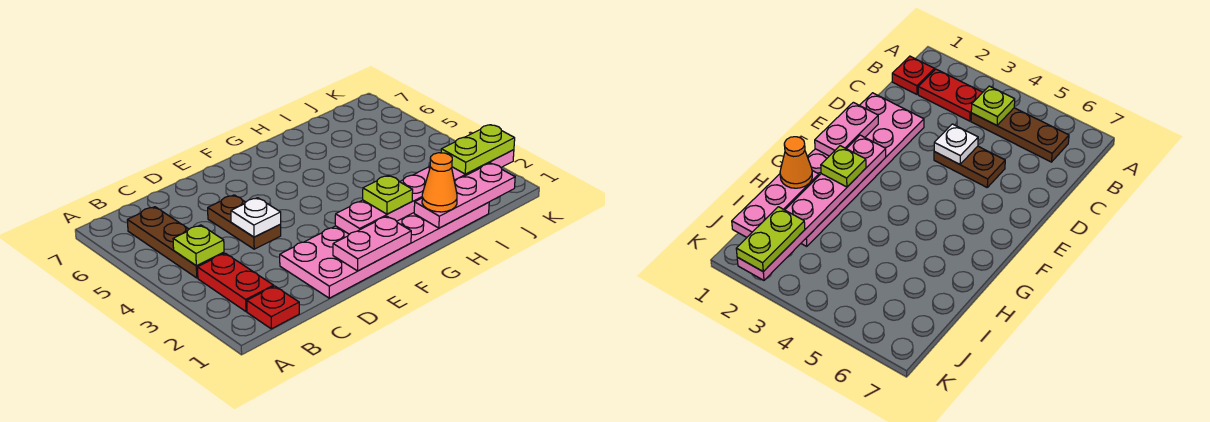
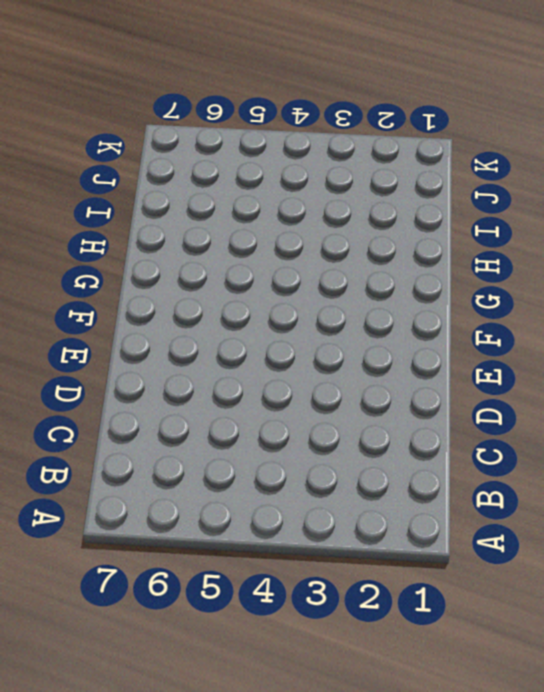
none -> red plate B1 level 1
none -> red plate B2:B3 level 1
none -> brown plate B4:B6 level 1

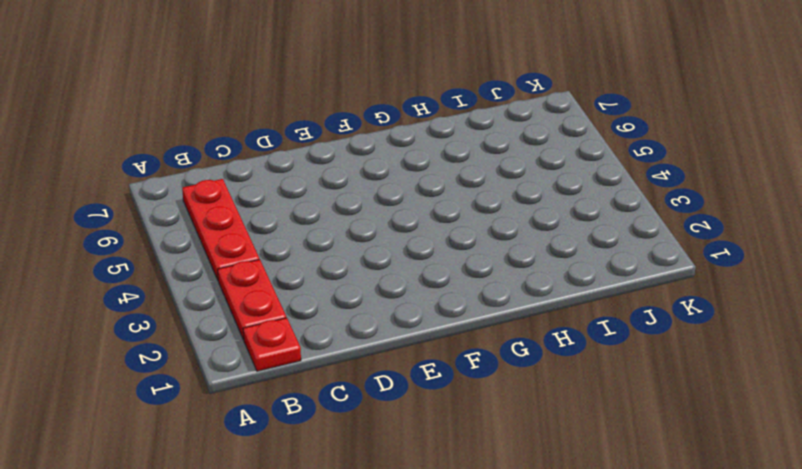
red plate B4:B6 level 1 -> brown plate B4:B6 level 1
none -> pink plate D1:I2 level 1
none -> brown plate D4:D5 level 1
none -> lime plate B4 level 2

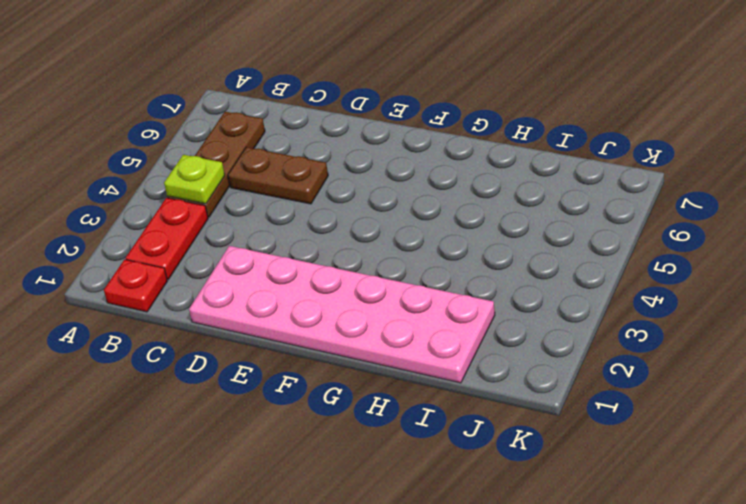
brown plate C5:D5 level 1 -> brown plate D4:D5 level 1
none -> white plate D4 level 2
none -> pink plate E1:F1 level 2
none -> pink plate F2:K2 level 2

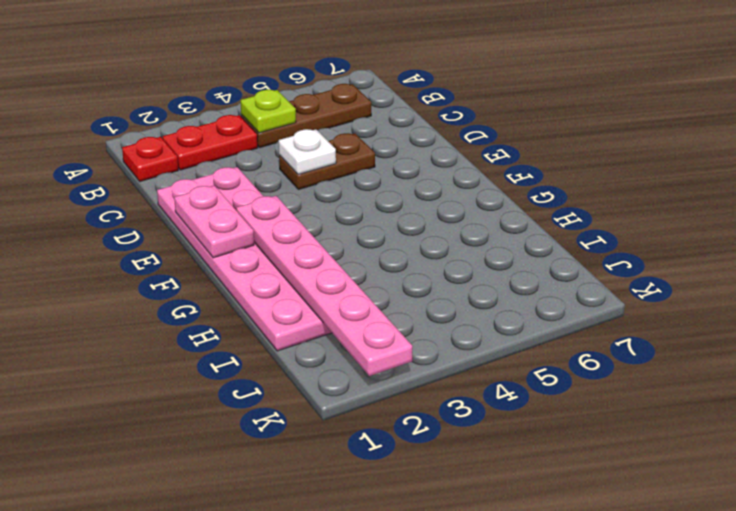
none -> pink plate H1:J1 level 2
none -> lime plate G2 level 3
none -> orange cone H1 level 3

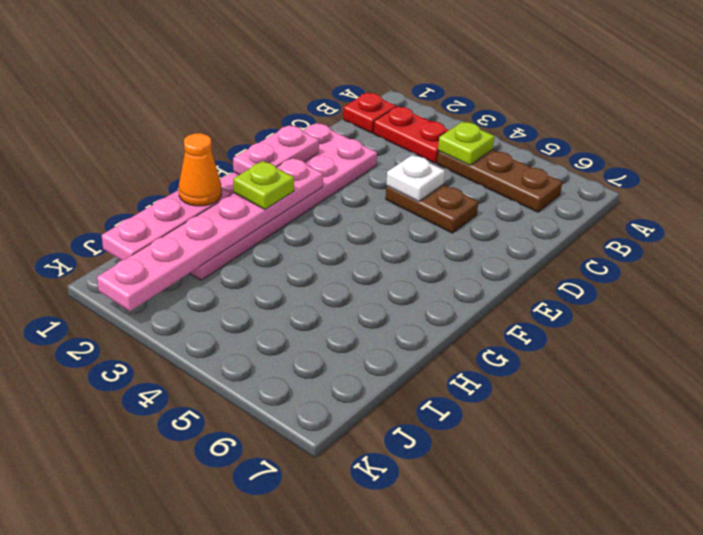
none -> lime plate J2:K2 level 3

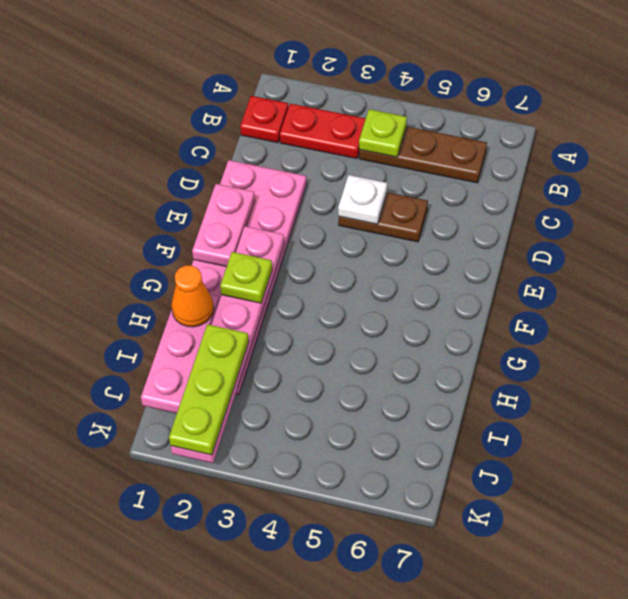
lime plate I2:K2 level 3 -> lime plate J2:K2 level 3

